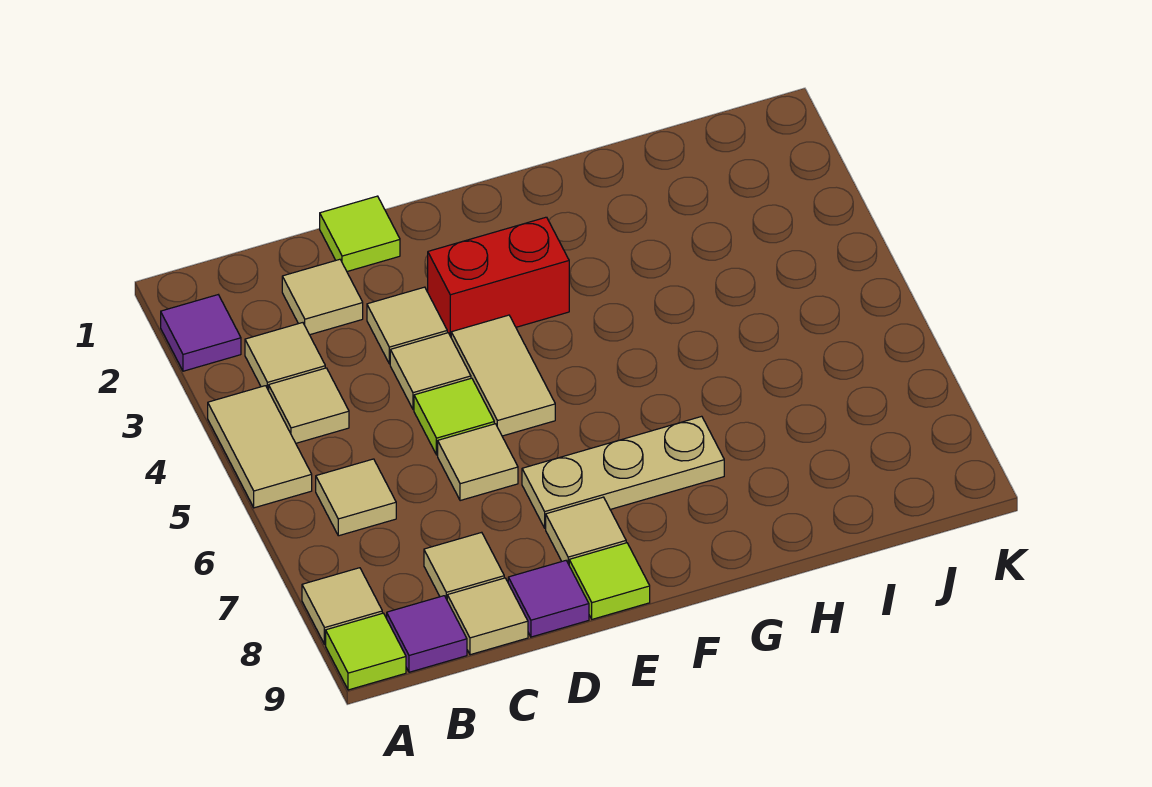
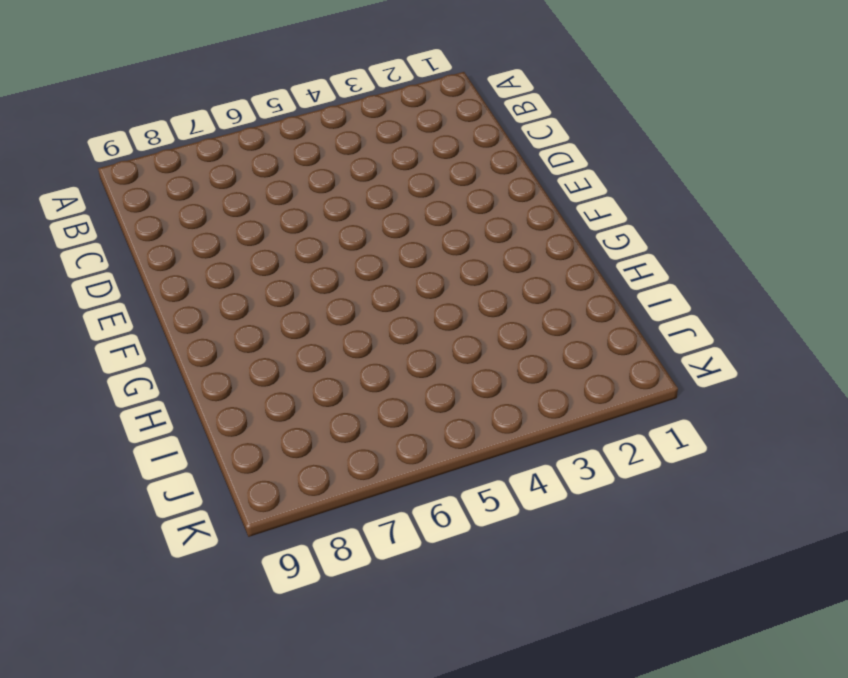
none -> purple tile A2 level 1
none -> tan tile A4:A5 level 1
none -> tan tile A8 level 1

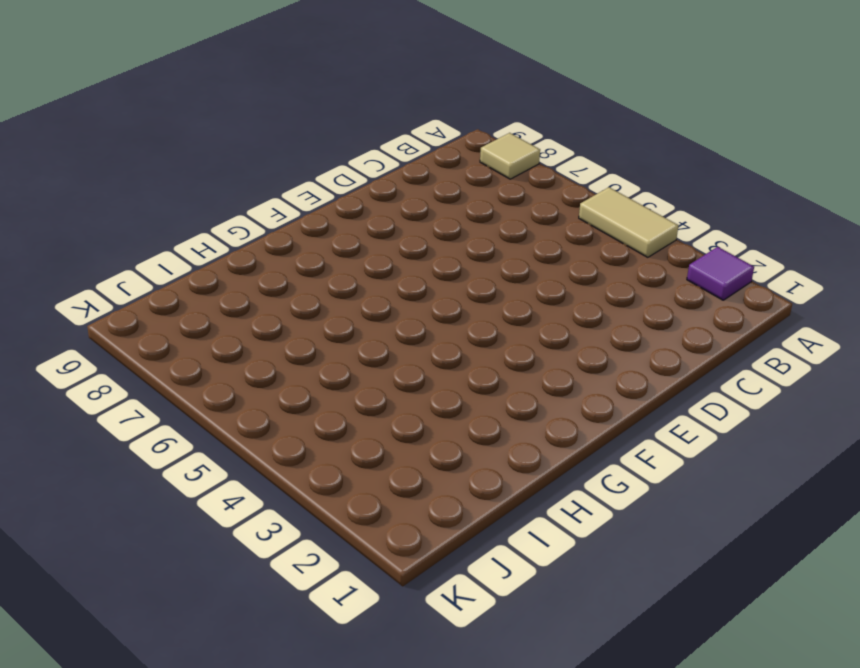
none -> lime tile A9 level 1
none -> tan tile B3 level 1
none -> tan tile B4 level 1

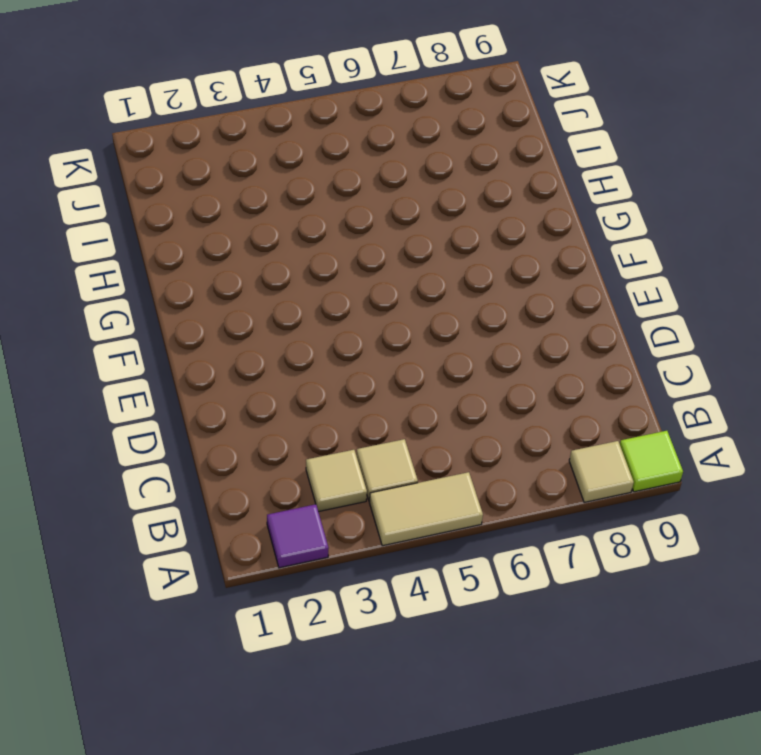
none -> tan tile B6 level 1
none -> purple tile B9 level 1
none -> tan tile C2 level 1

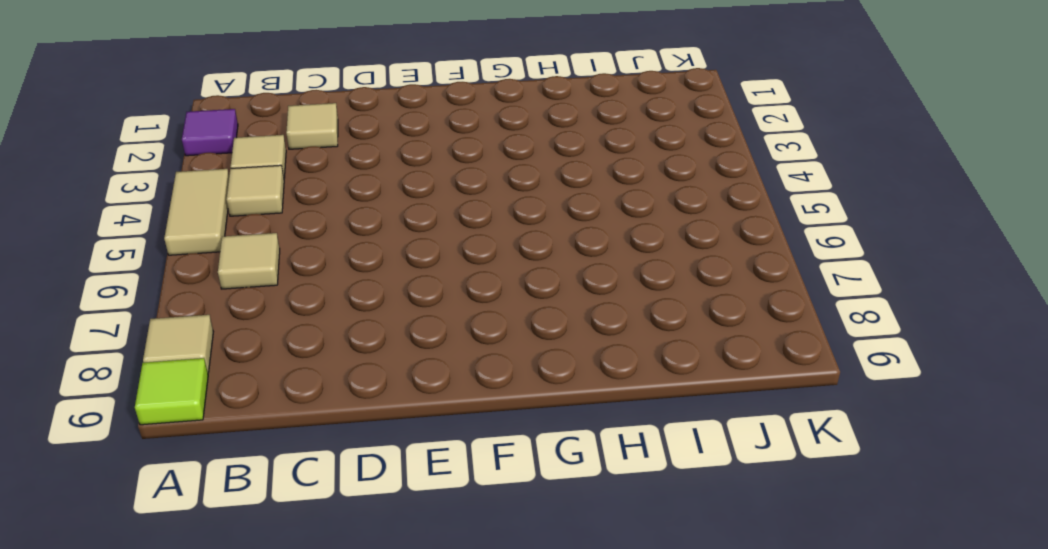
none -> purple tile B9 level 1
none -> tan tile C8 level 1
none -> tan tile C9 level 1

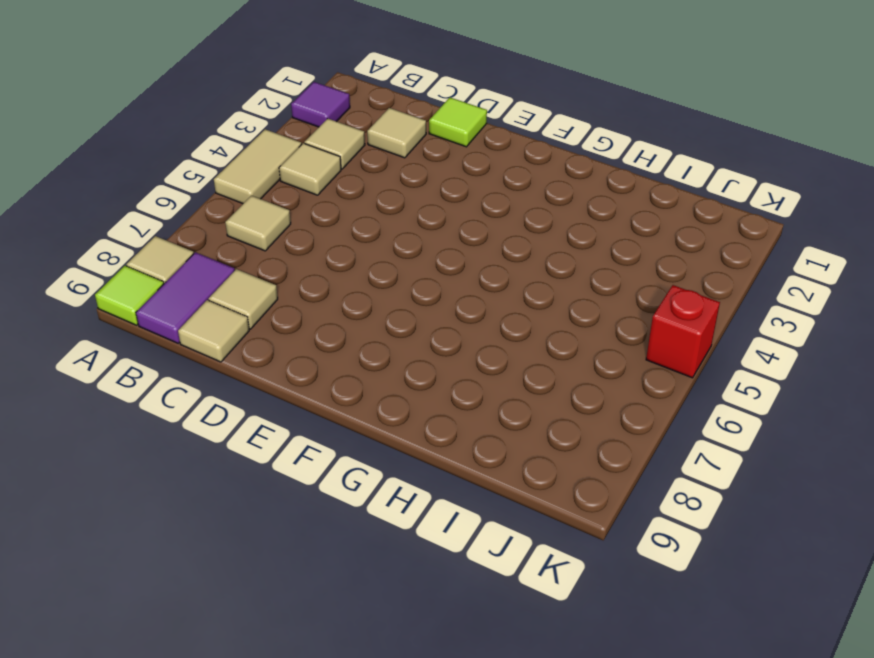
purple tile B8:B9 level 1 -> purple tile B9 level 1
red brick K5 level 1 -> none
none -> tan tile D3 level 1
none -> tan tile D4 level 1
none -> lime tile D5 level 1

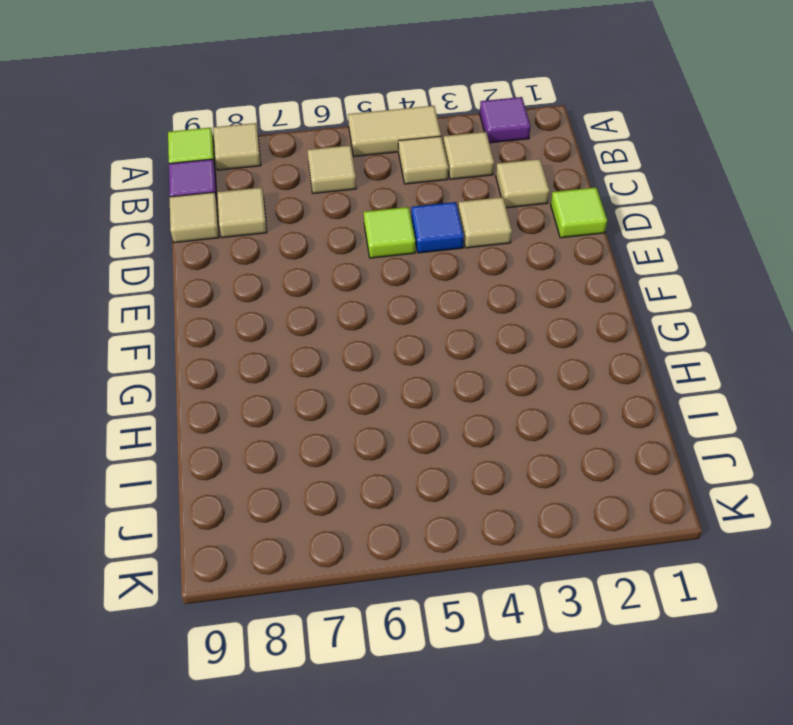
blue tile D4 level 1 -> tan tile D4 level 1
none -> tan tile D6 level 1
none -> purple tile D9 level 1
none -> red brick E3:F3 level 1

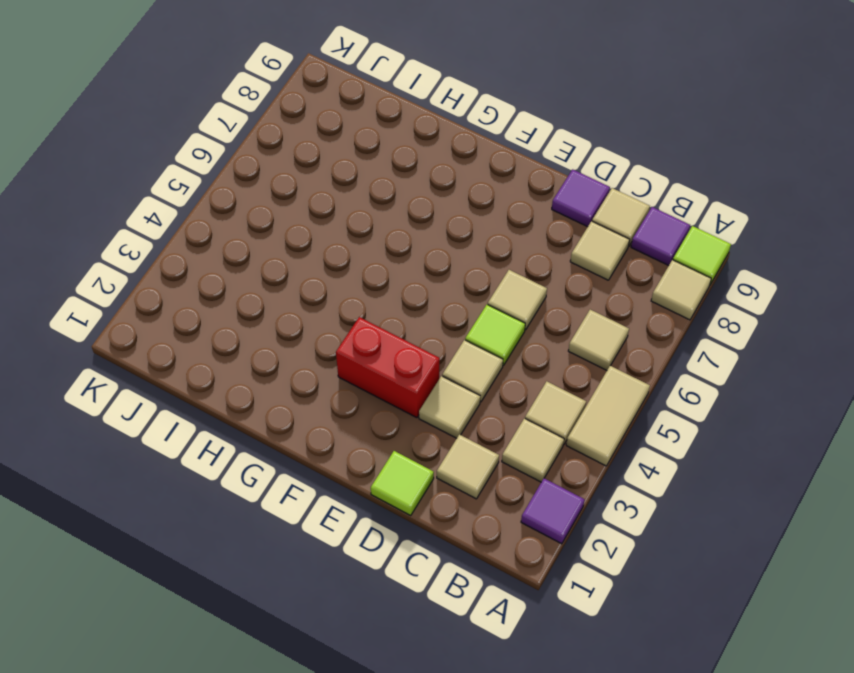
none -> tan tile E4:E5 level 1
none -> tan plate E7:G7 level 1
none -> tan tile E8 level 1

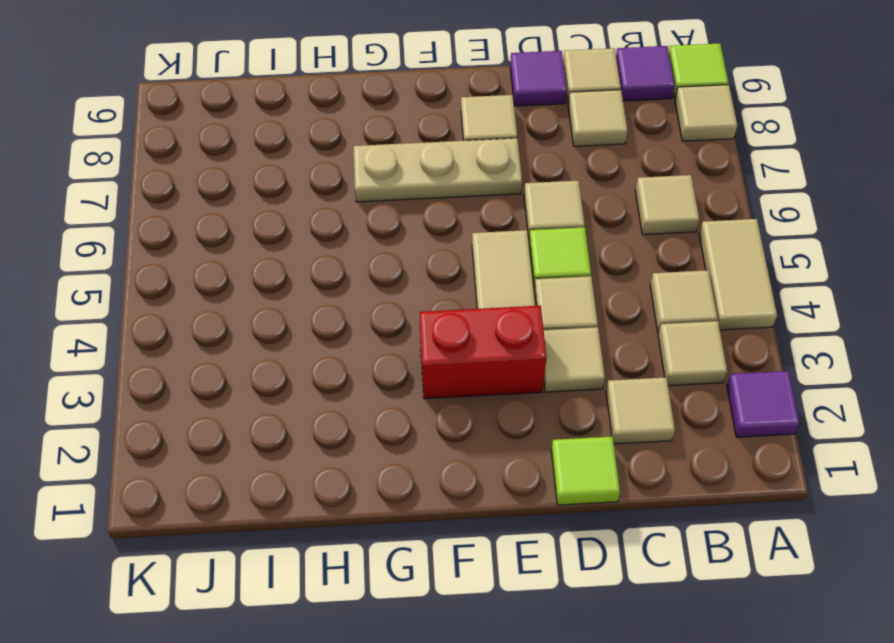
none -> lime tile E9 level 1

